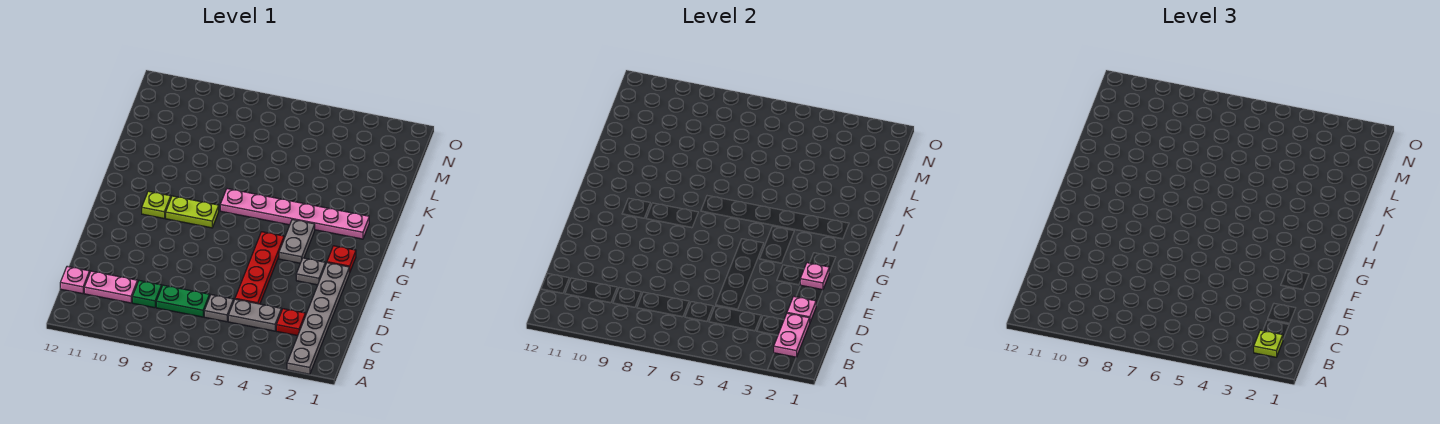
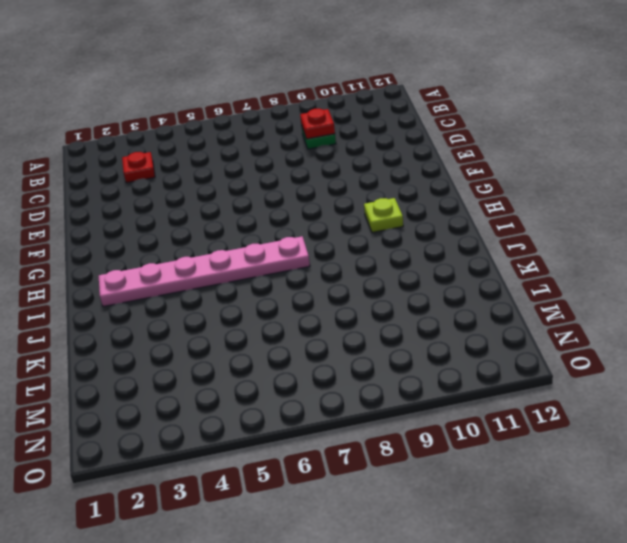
red plate C9 level 2 -> red plate G2 level 1
none -> grey plate A2:F2 level 1
none -> grey plate C4:C5 level 1
none -> grey plate C6 level 1

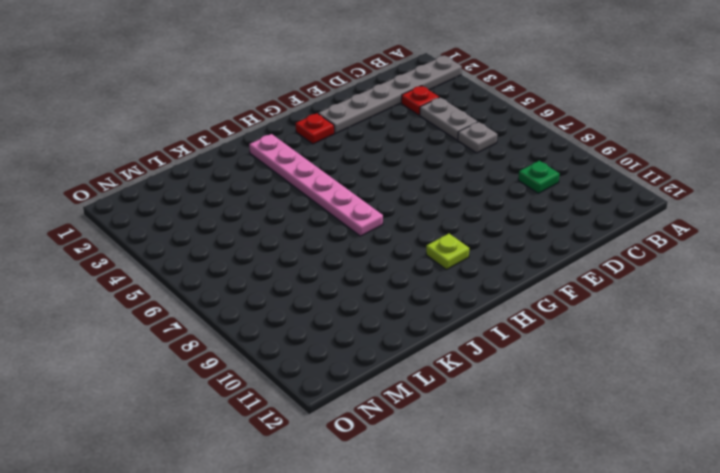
none -> green plate C7:C8 level 1
none -> pink plate C10:C11 level 1
none -> pink plate C12 level 1

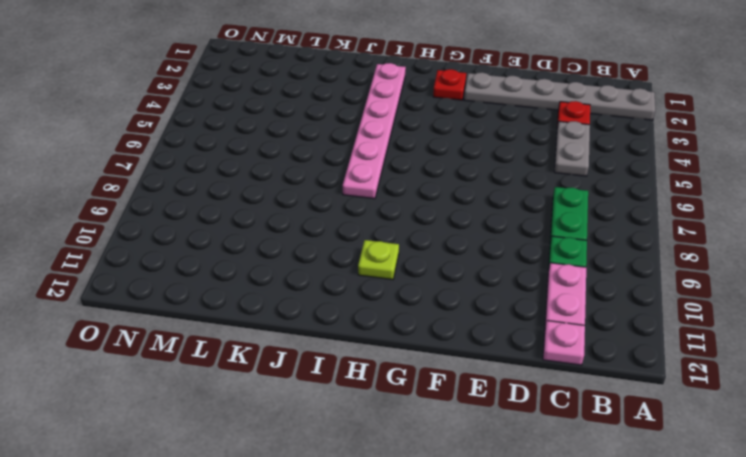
none -> grey plate C6 level 1
none -> red plate D5:G5 level 1
none -> grey plate F3 level 1

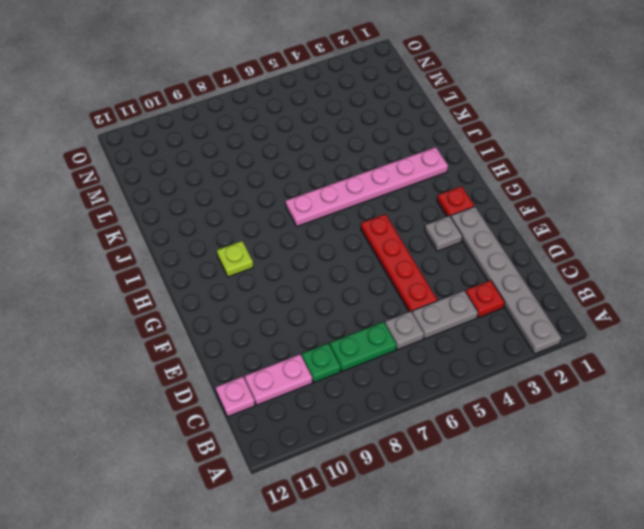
none -> grey plate G4:H4 level 1
none -> lime plate H8:H9 level 1
none -> pink plate B2:C2 level 2

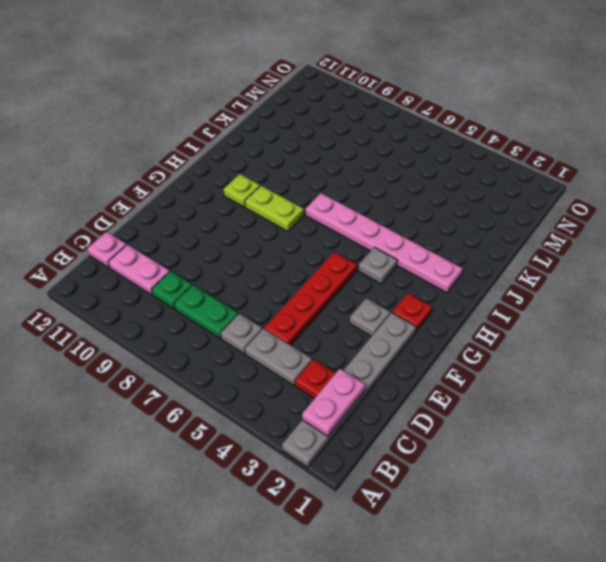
grey plate H4 level 1 -> grey plate G4:H4 level 1
none -> pink plate D2 level 2
none -> pink plate F2 level 2
none -> lime plate B2 level 3

